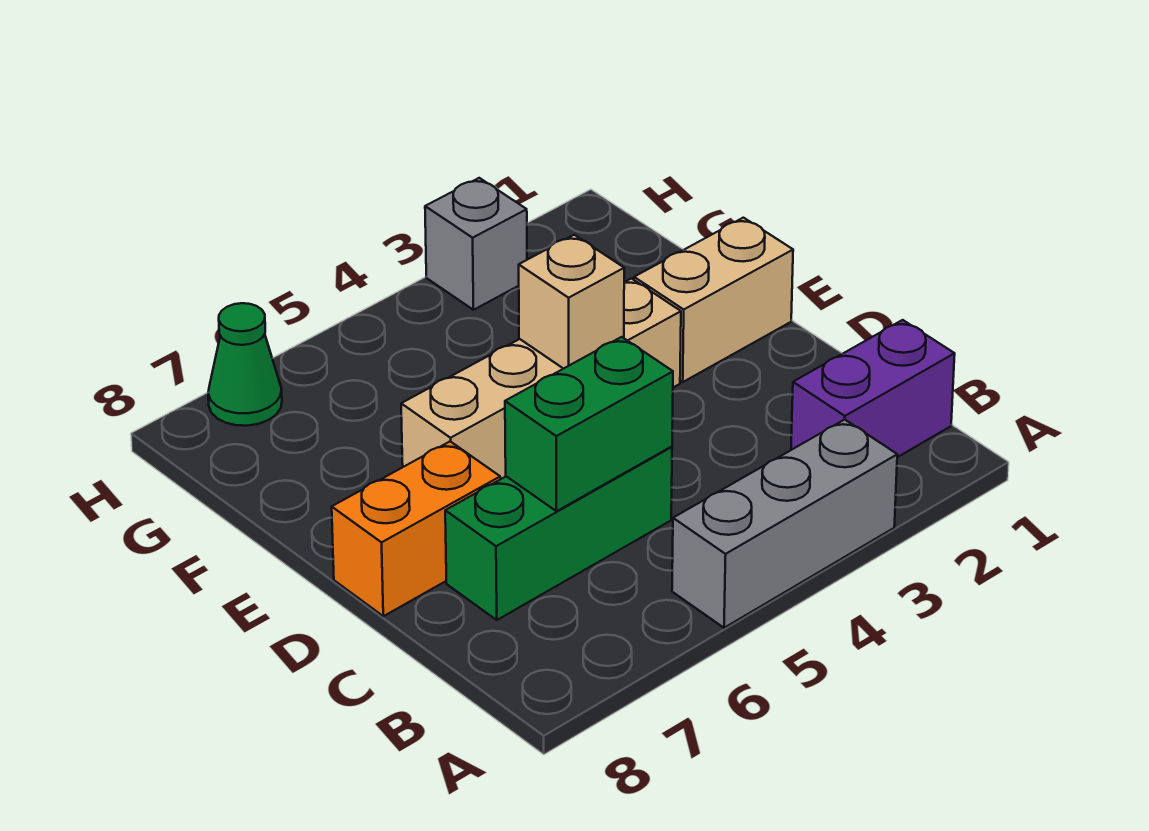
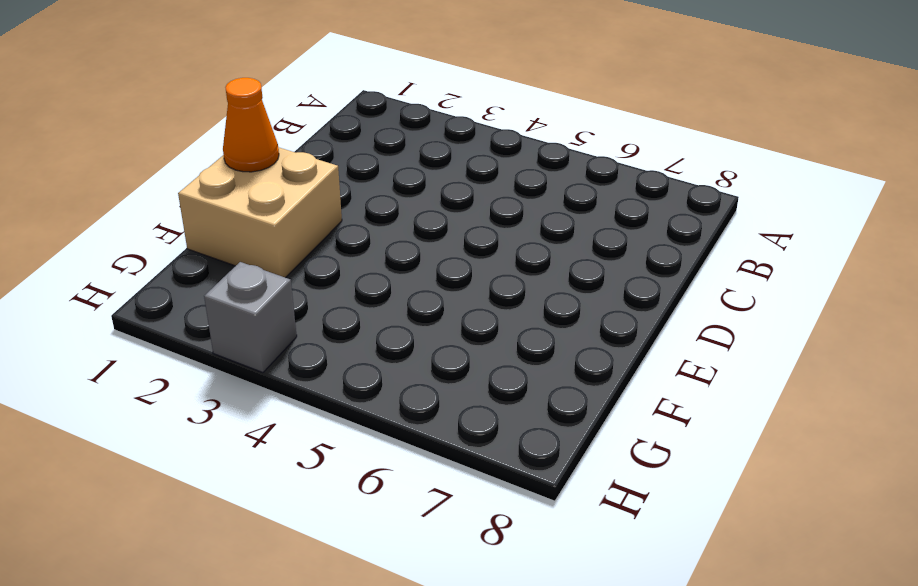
tan brick E1:F2 level 1 -> tan brick E1:E2 level 1
orange cone E1 level 2 -> none
none -> grey brick A3:A5 level 1
none -> purple brick B1:B2 level 1

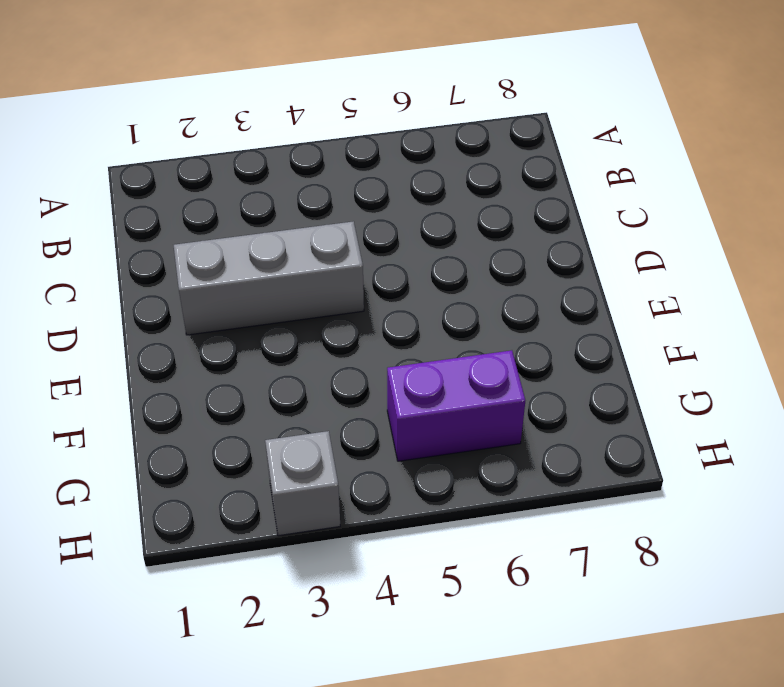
grey brick D2:D4 level 1 -> grey brick A3:A5 level 1
purple brick G5:G6 level 1 -> purple brick B1:B2 level 1
none -> green brick C5:C7 level 1
none -> orange brick D7:D8 level 1

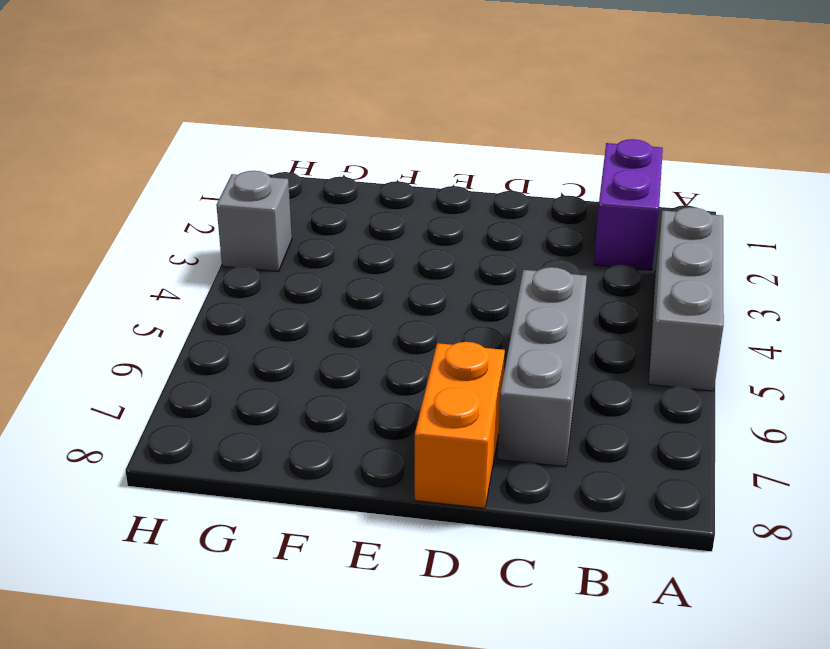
grey brick C5:C7 level 1 -> green brick C5:C7 level 1
none -> tan brick E1:E2 level 1
none -> tan brick E3:E6 level 1

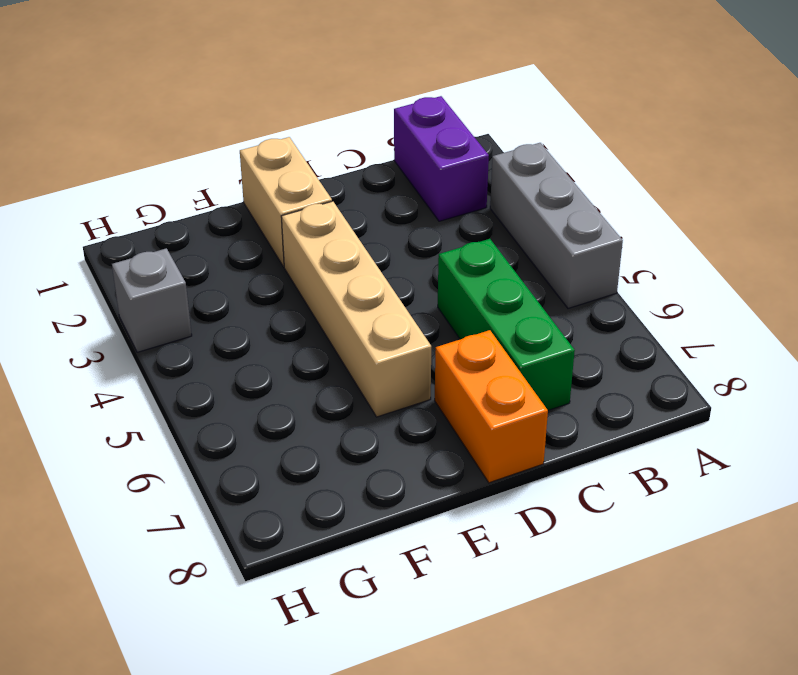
none -> green cone H7 level 1
none -> green brick C5:C6 level 2

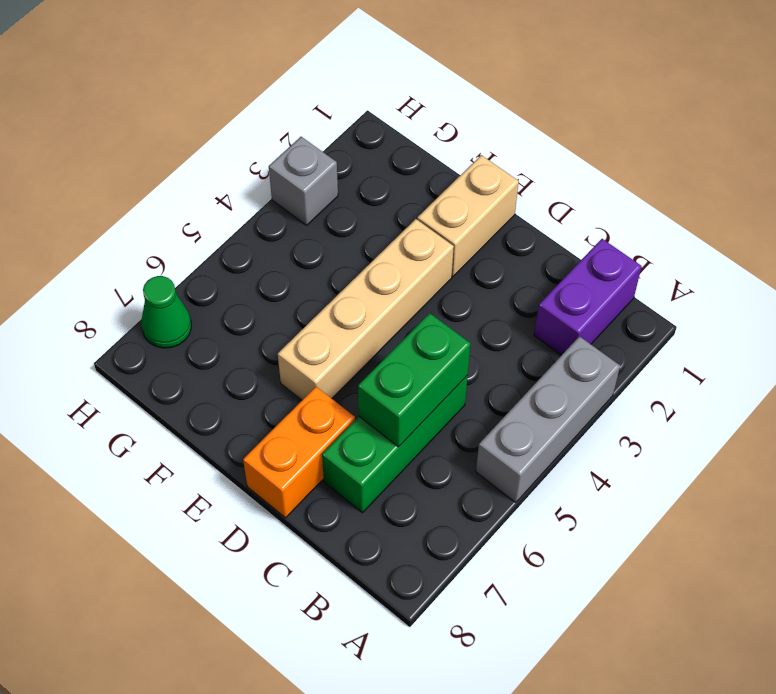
none -> tan brick E4 level 2

